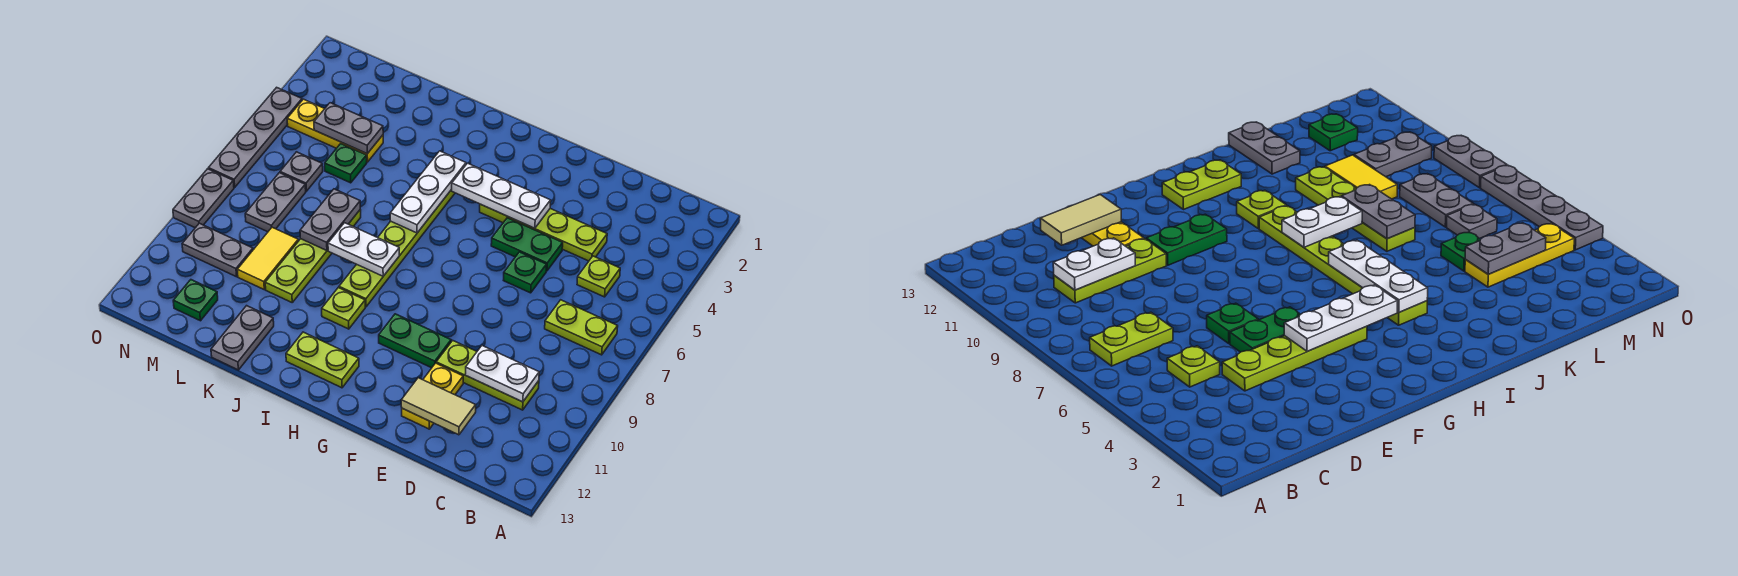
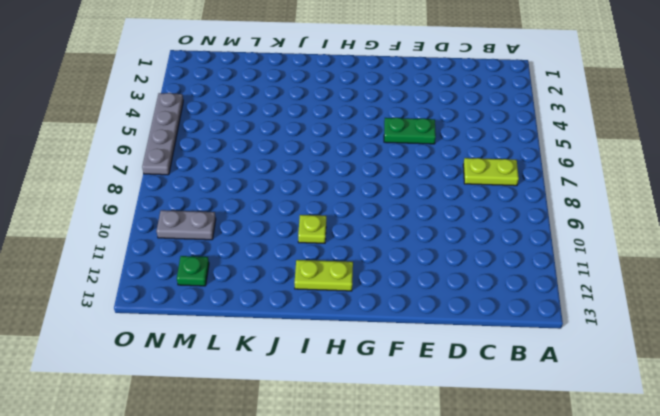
none -> lime plate C5 level 1
none -> lime plate C10:E10 level 1
none -> lime plate D4:G4 level 1

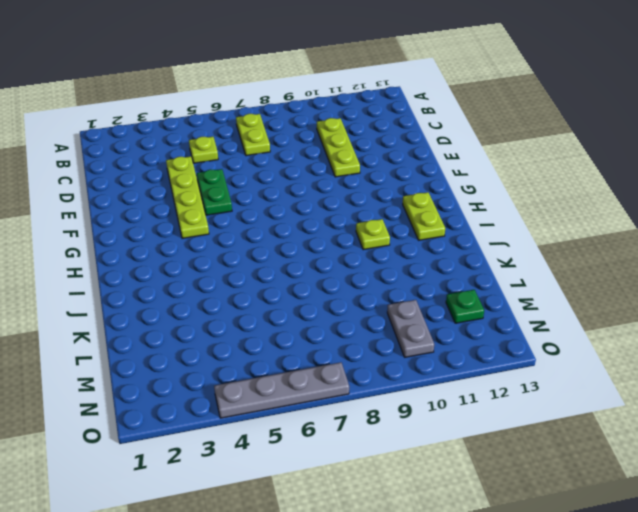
none -> green plate E6 level 1
none -> yellow plate E11:E12 level 1
none -> green plate F10:G10 level 1

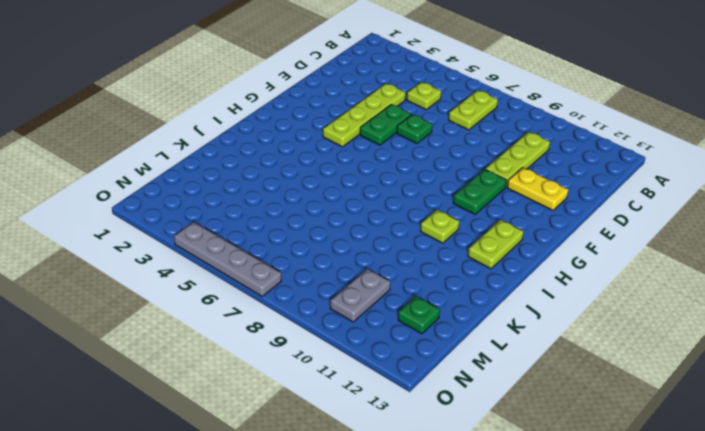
none -> lime plate I4:I9 level 1
none -> lime plate K7:K10 level 1
none -> grey plate K12:K13 level 1

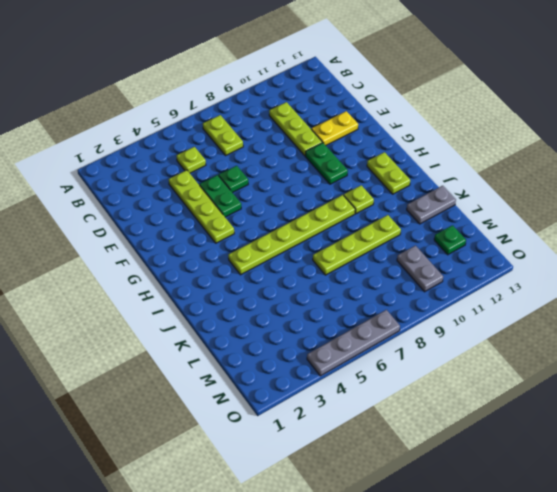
none -> yellow plate L4:N4 level 1
none -> green plate L5 level 1
none -> yellow tile L9:L10 level 1

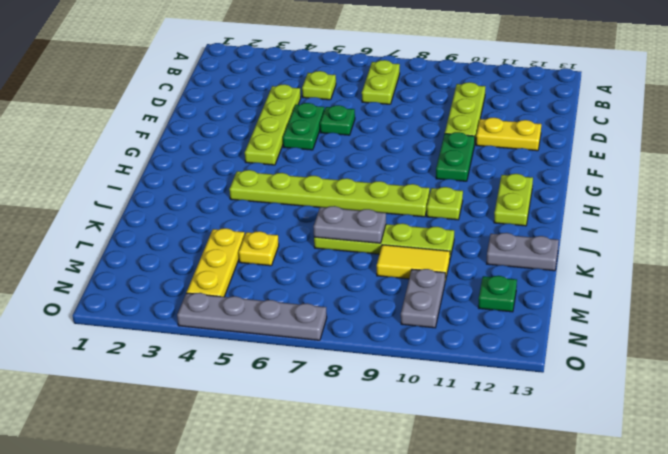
yellow plate L5 level 1 -> green plate L5 level 1
none -> grey plate M6 level 1
none -> grey plate M7:M8 level 1
none -> grey plate O8:O9 level 1

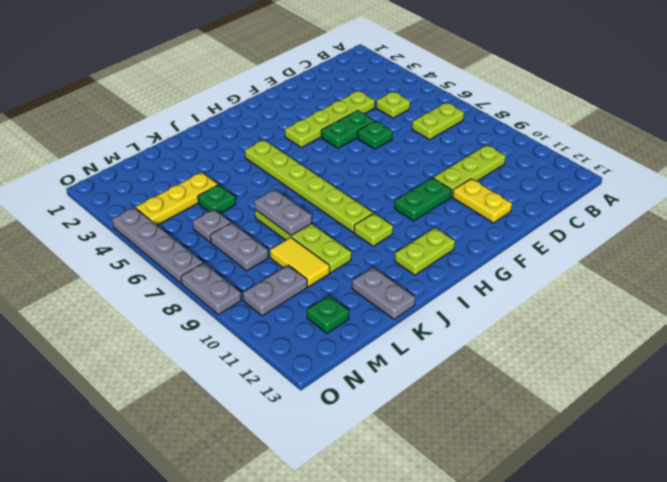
none -> white plate C10:D10 level 2
none -> tan tile D12:E12 level 2
none -> white plate F4:H4 level 2

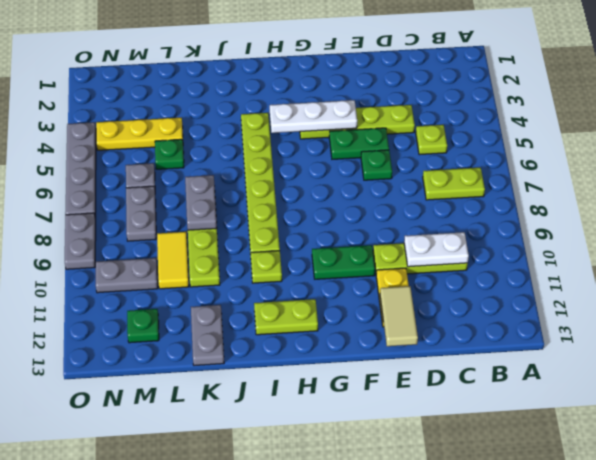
tan tile E12:E13 level 2 -> tan tile D12:E12 level 2
none -> white plate I4:I6 level 2
none -> white plate I8:J8 level 2
none -> grey plate L4:M4 level 2

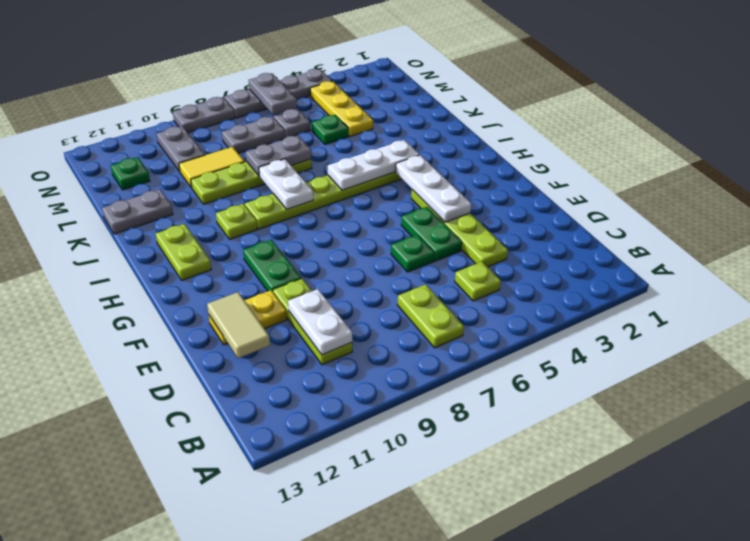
grey plate N6:O6 level 2 -> grey plate L4:M4 level 2

